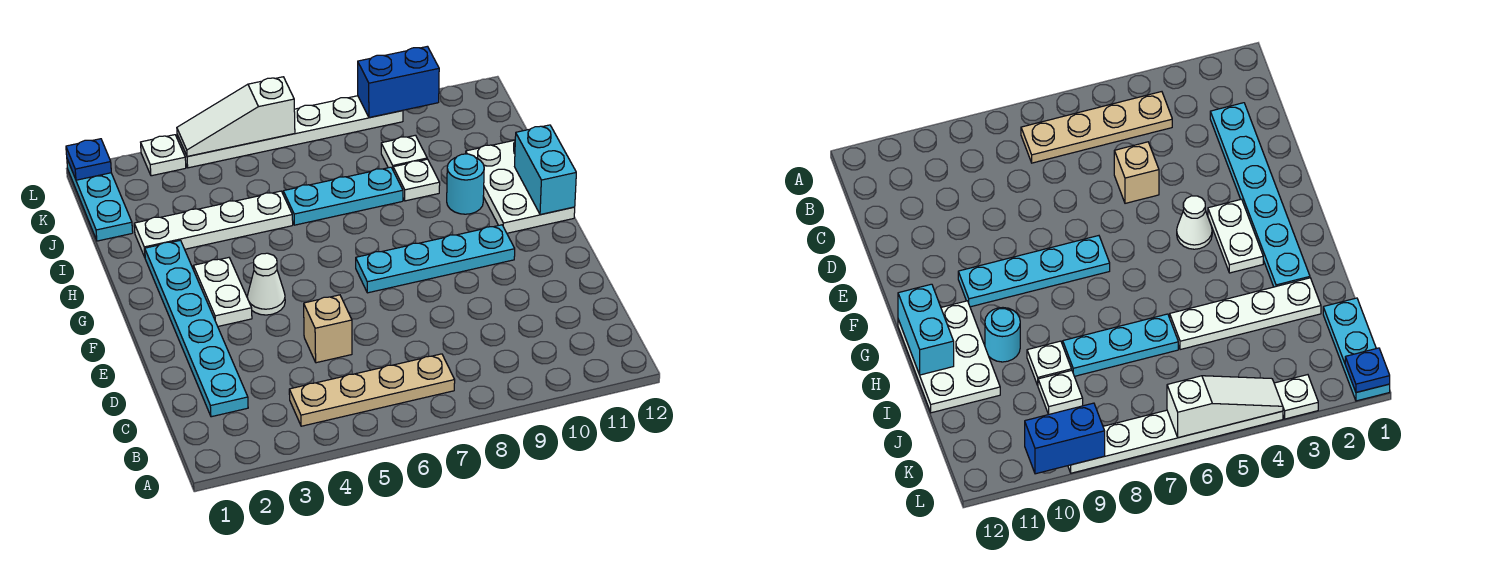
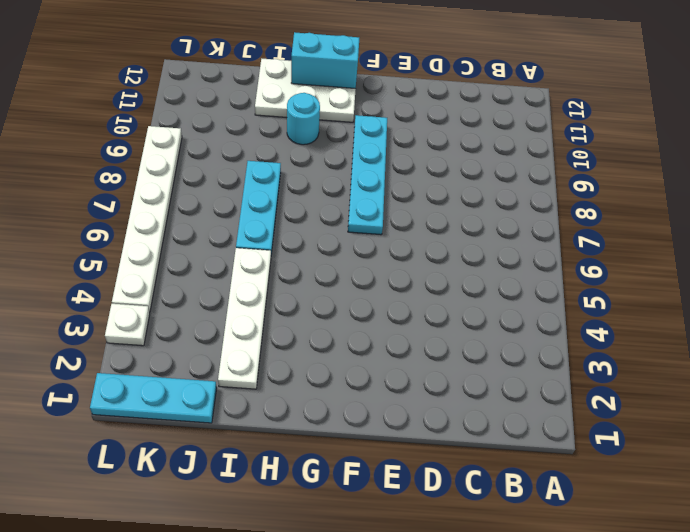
none -> tan plate B4:B7 level 1
none -> cyan plate C2:H2 level 1
none -> tan brick D5 level 1

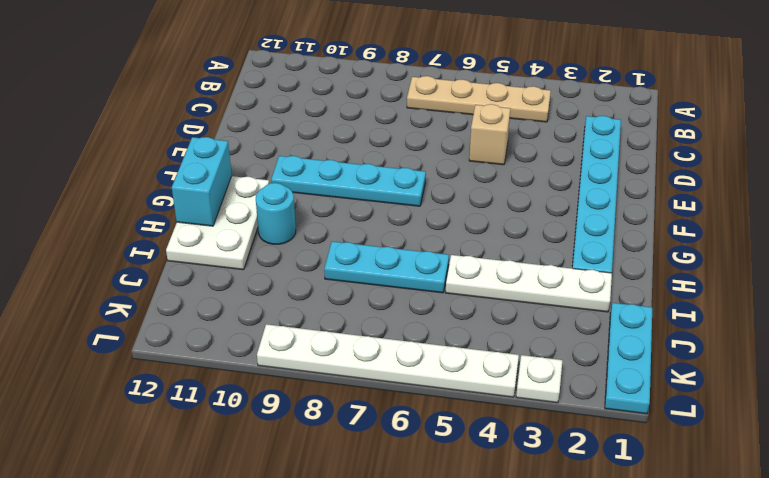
none -> white plate F3:G3 level 1
none -> white cone F4 level 1
none -> white plate I9 level 1

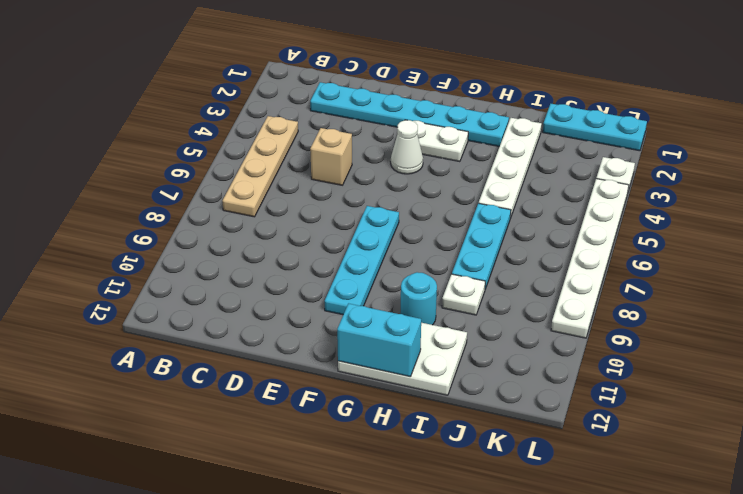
none -> white plate J9 level 1
none -> blue plate L1 level 2
none -> white slope L4:L6 level 2 top 6

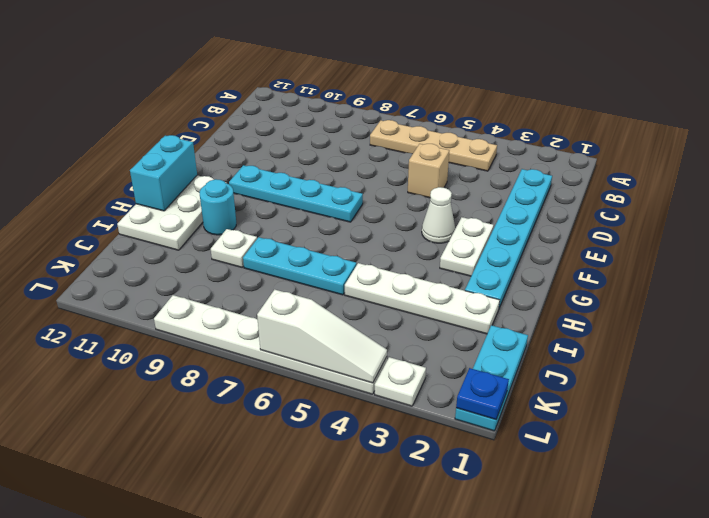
none -> white plate J9 level 1
none -> blue brick L9:L10 level 2

